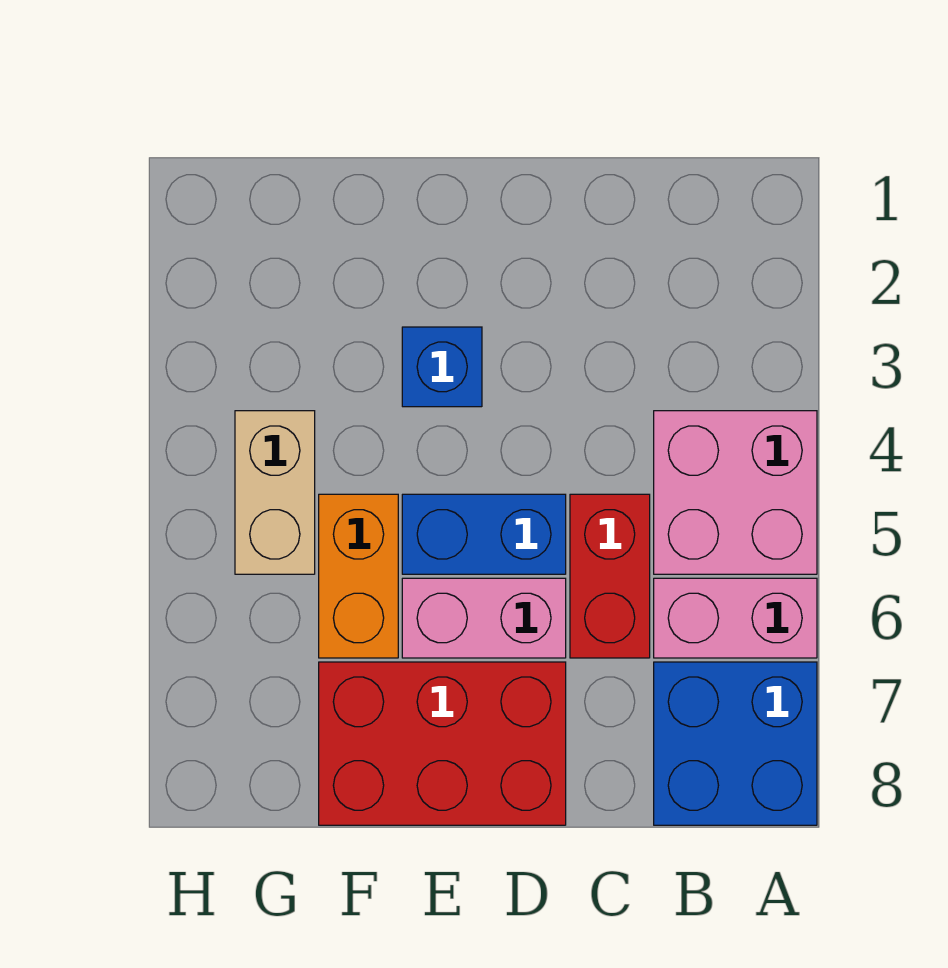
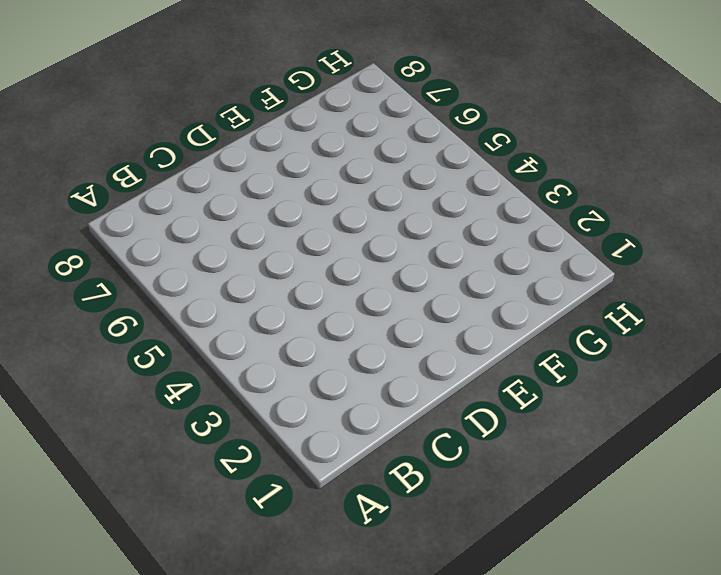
none -> pink brick A4:B5 level 1
none -> pink brick A6:B6 level 1

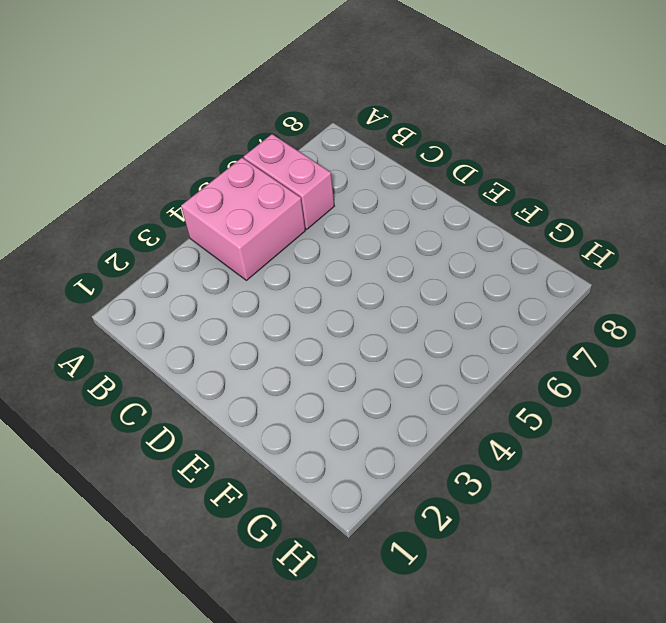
none -> blue brick A7:B8 level 1
none -> red brick C5:C6 level 1

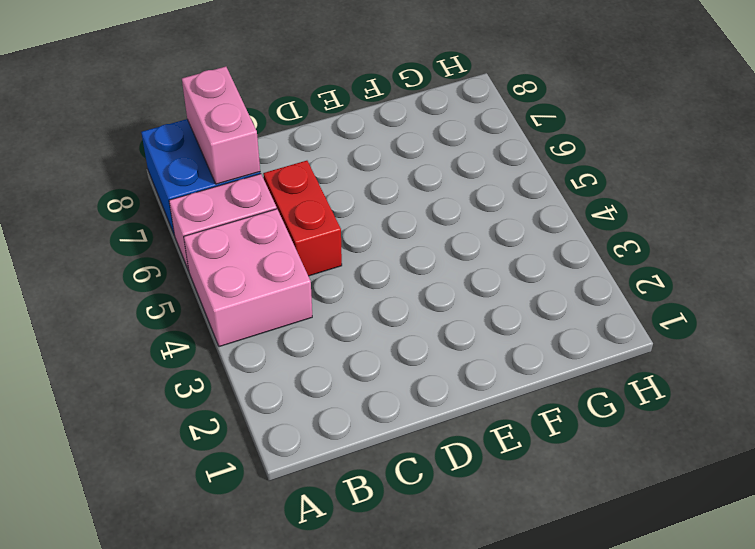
pink brick B7:B8 level 2 -> pink brick D6:E6 level 1
none -> blue brick D5:E5 level 1
none -> red brick D7:F8 level 1

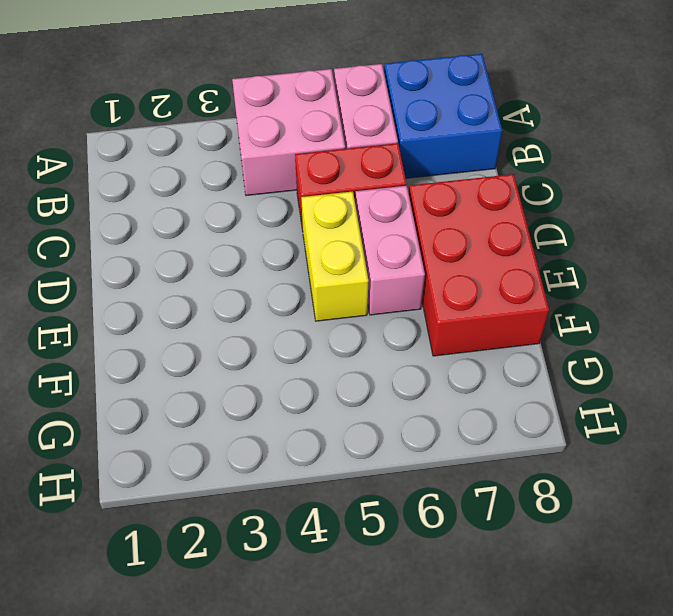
yellow brick D5:E5 level 1 -> blue brick D5:E5 level 1
none -> blue brick E3 level 1
none -> orange brick F5:F6 level 1

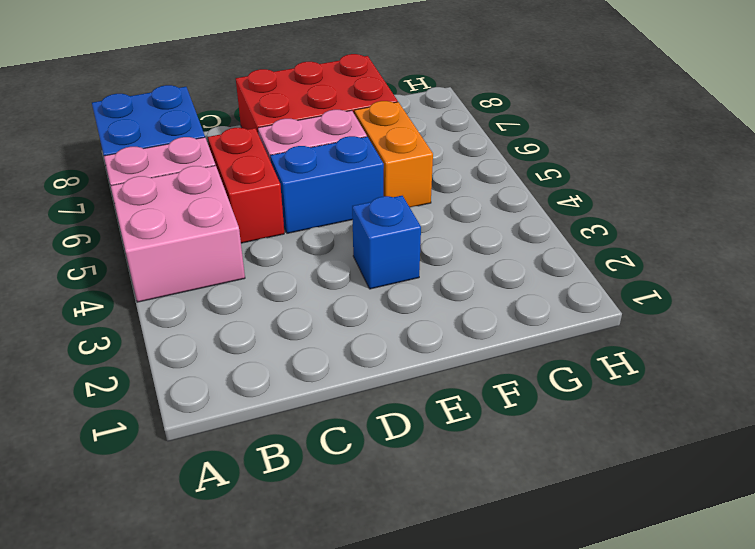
none -> tan brick G4:G5 level 1

